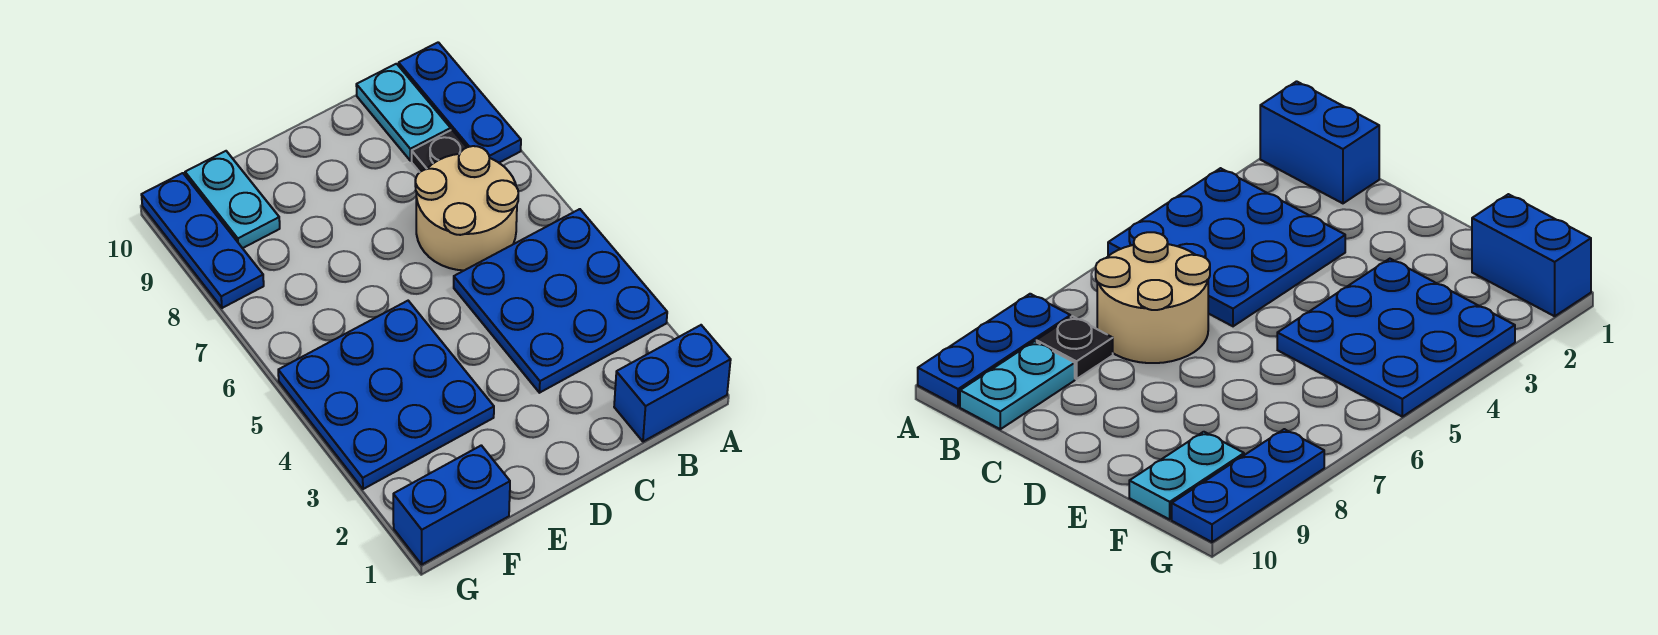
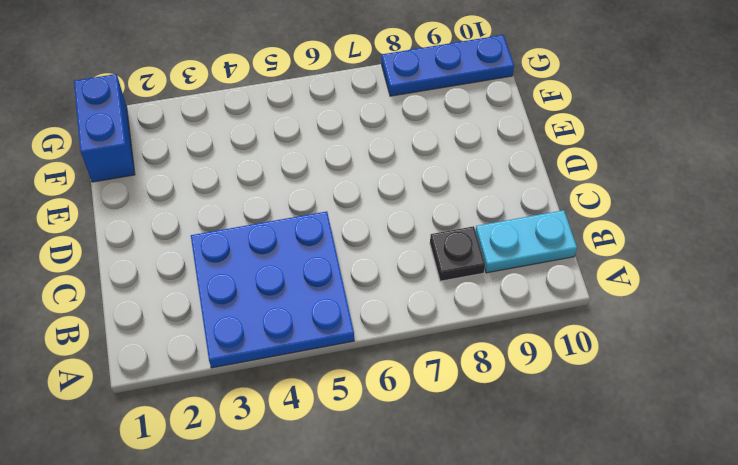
none -> blue brick A1:B1 level 1
none -> blue plate A8:A10 level 1

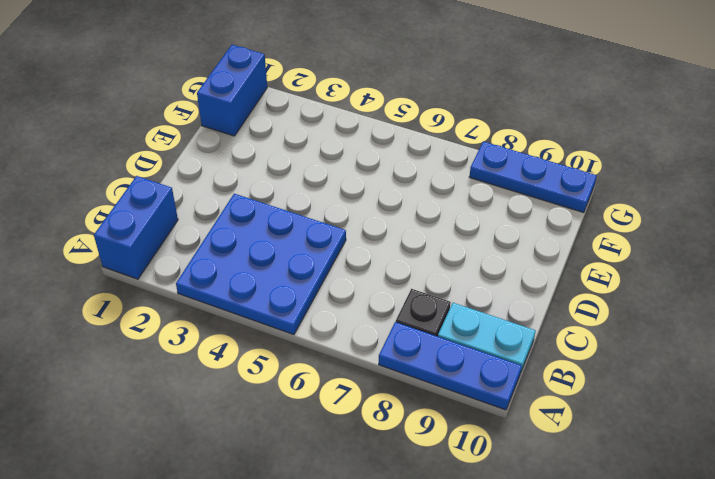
none -> tan round brick B6:C7 level 1
none -> blue plate E3:G5 level 1

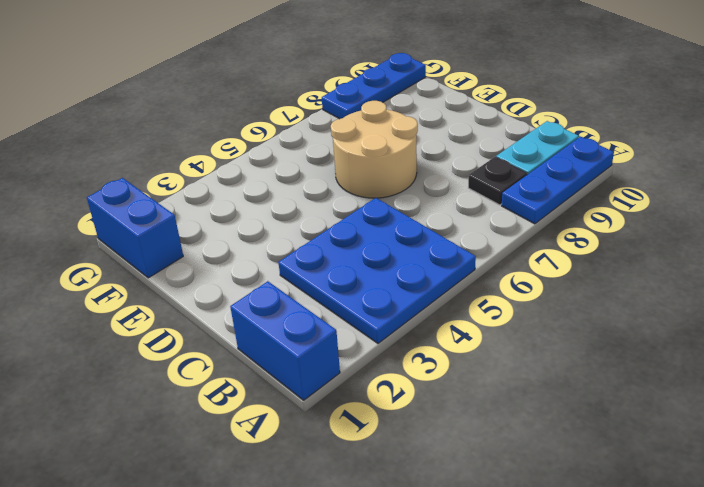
tan round brick D6:E7 level 1 -> tan round brick B6:C7 level 1
none -> blue plate E3:G5 level 1
none -> cyan plate F9:F10 level 1

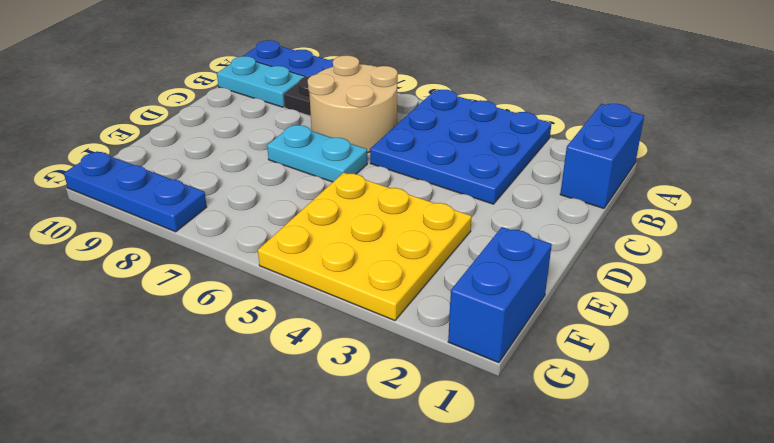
cyan plate D6:D7 level 1 -> cyan plate F9:F10 level 1
yellow plate E3:G5 level 1 -> blue plate E3:G5 level 1

